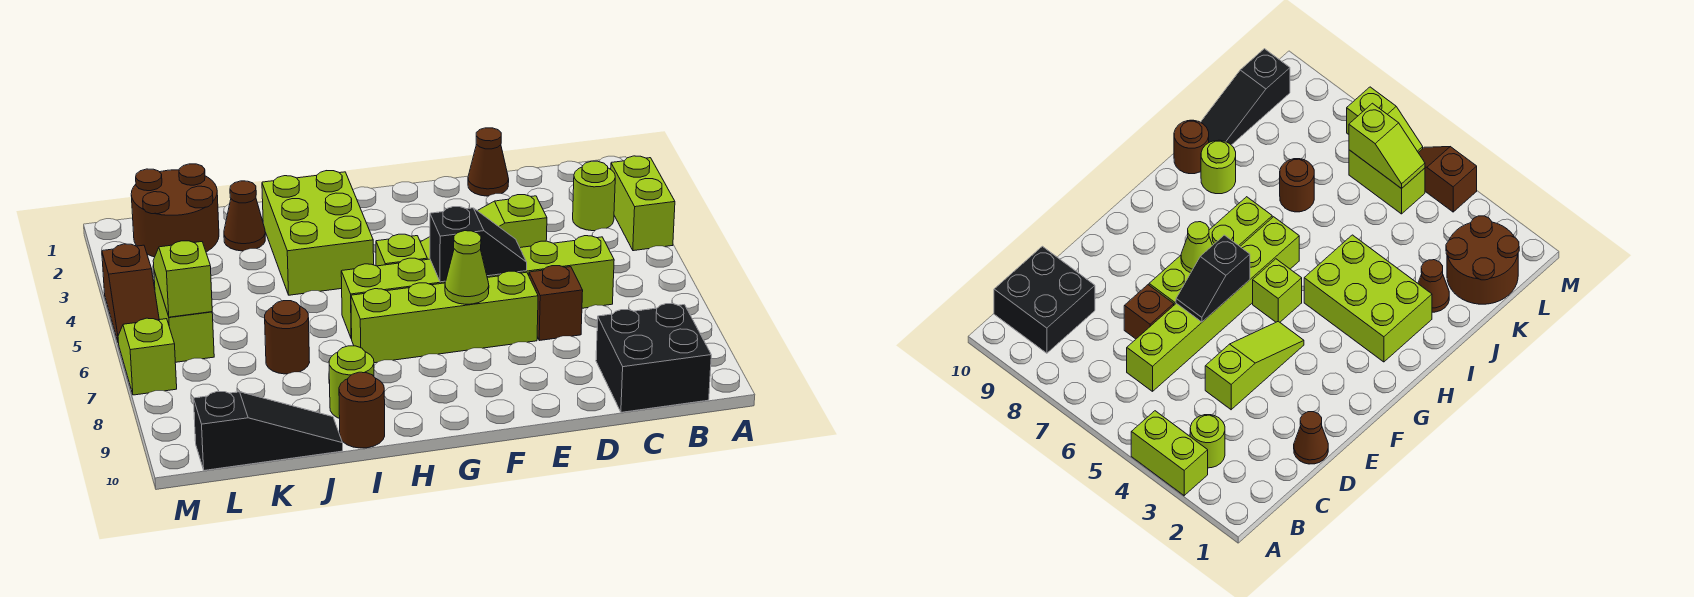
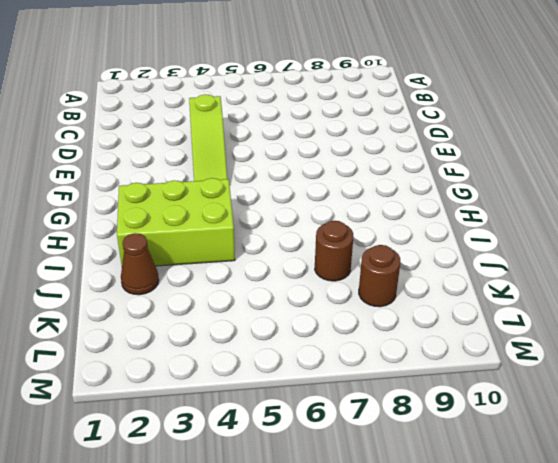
brown round brick K8 level 1 -> brown round brick I10 level 1
none -> lime brick A3:A4 level 1
none -> lime round brick B3 level 1
none -> black brick B9:C10 level 1

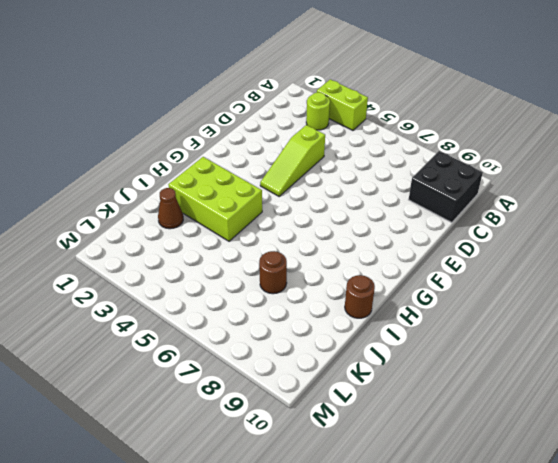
none -> lime brick C6:H6 level 1
none -> brown cone D1 level 1
none -> brown brick D7 level 1

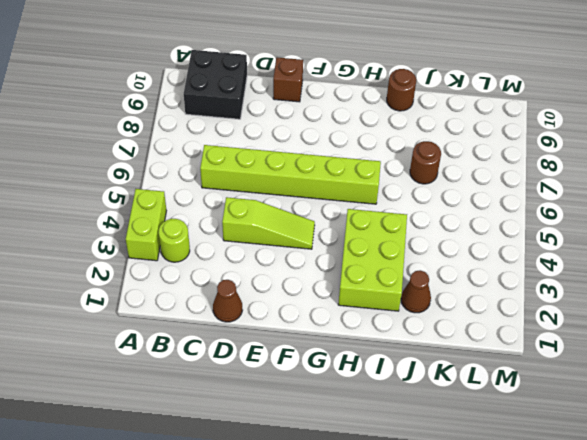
brown brick E10 level 1 -> brown brick D7 level 1
none -> lime brick E7:H7 level 1
none -> lime brick G5 level 1
none -> lime round brick I9 level 1

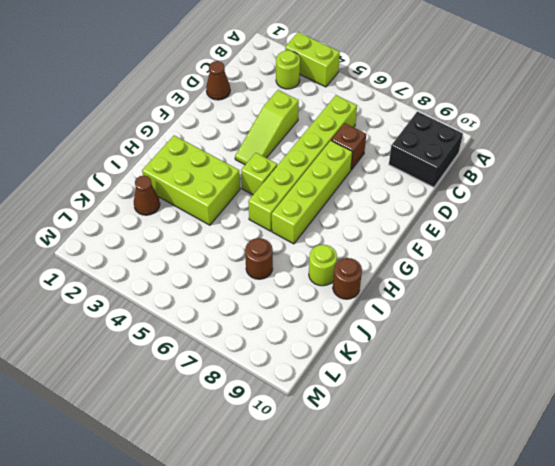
none -> black slope J10:L10 level 1 top L
none -> brown round brick K1:L2 level 1
none -> lime brick L5:L6 level 1

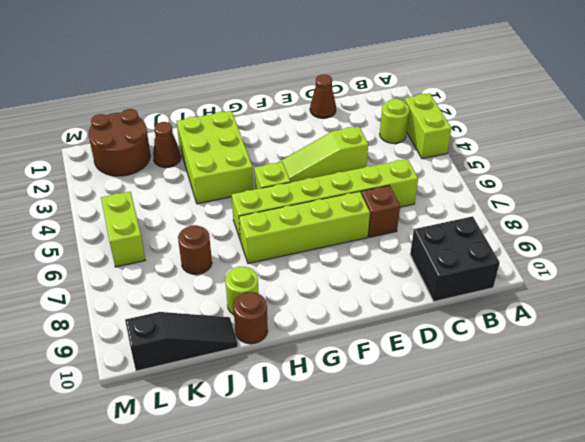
none -> brown slope M4:M5 level 1 top 4
none -> lime slope M6:M7 level 1 top 7
none -> black slope E6:F6 level 2 top F

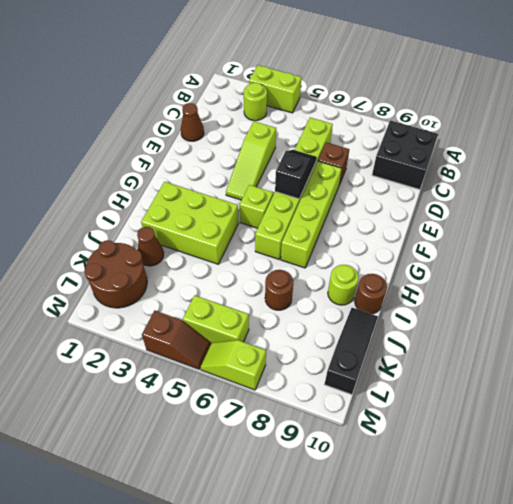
none -> lime cone F7 level 2
none -> lime slope L5:L6 level 2 top 6

